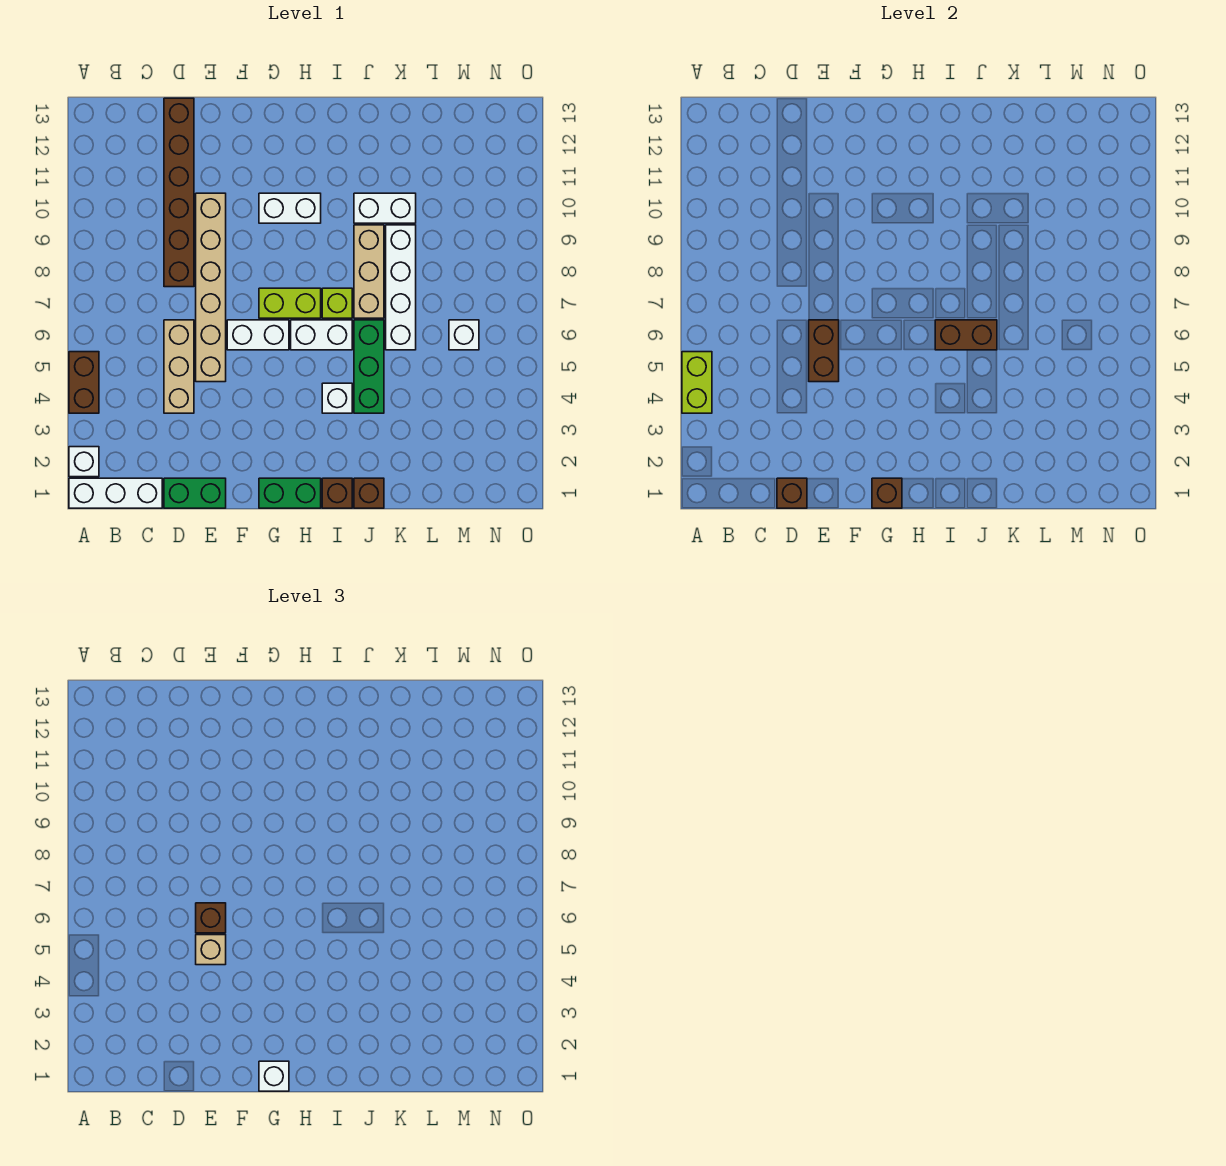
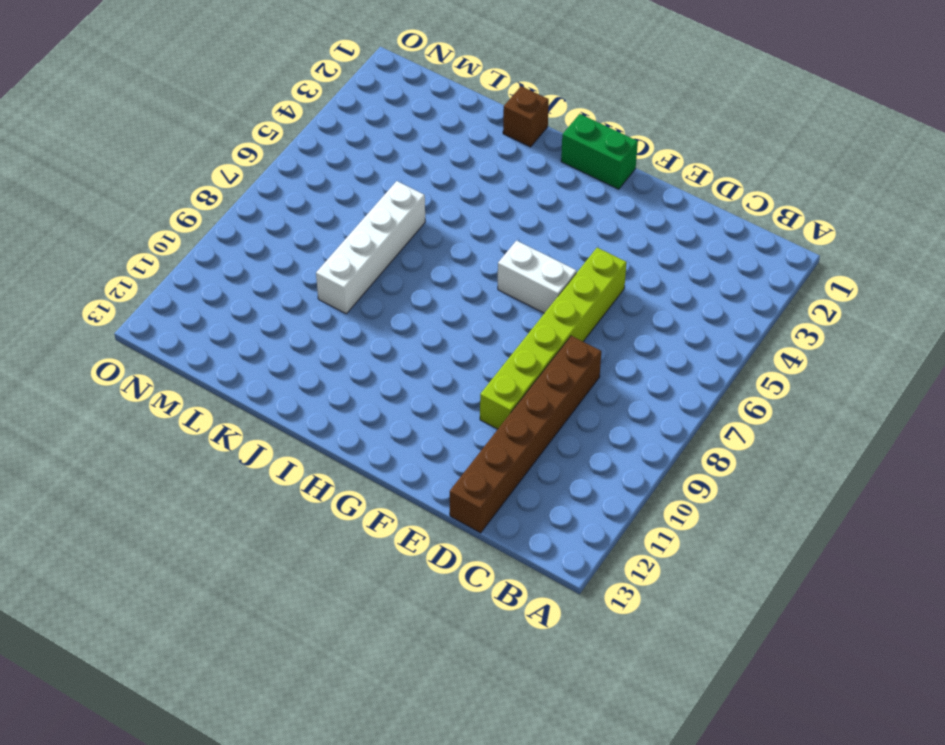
lime brick E5:E10 level 1 -> tan brick E5:E10 level 1
none -> white brick A1:C1 level 1
none -> white brick A2 level 1
none -> brown brick A4:A5 level 1

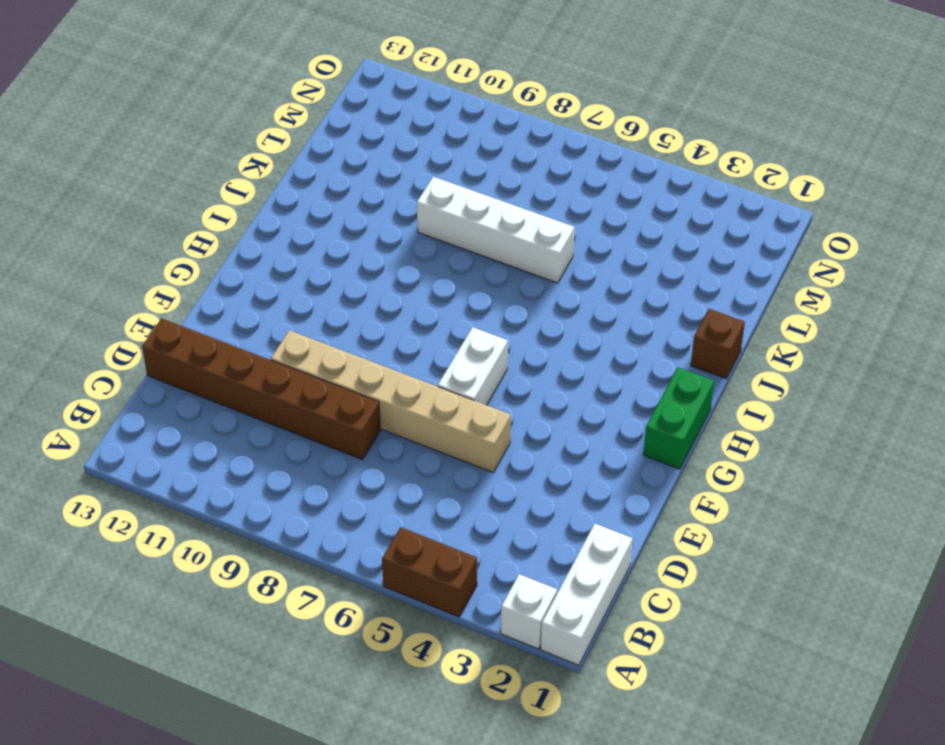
none -> green brick D1:E1 level 1
none -> tan brick D4:D6 level 1
none -> lime brick G7:H7 level 1

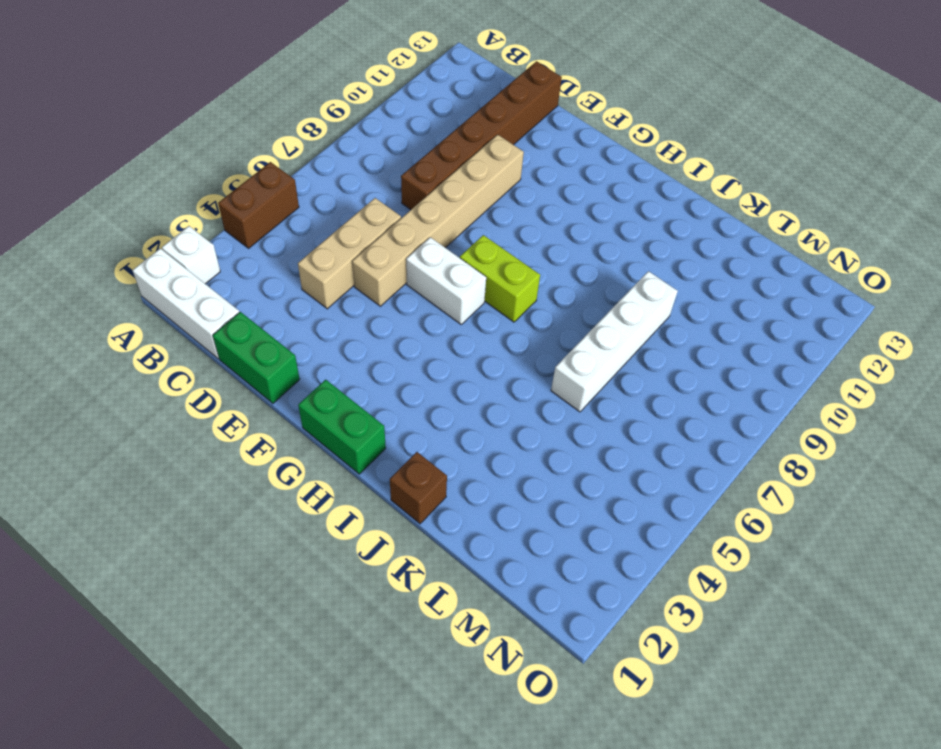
none -> white brick G10:H10 level 1
none -> white brick H6:I6 level 1
none -> brown brick I1 level 1

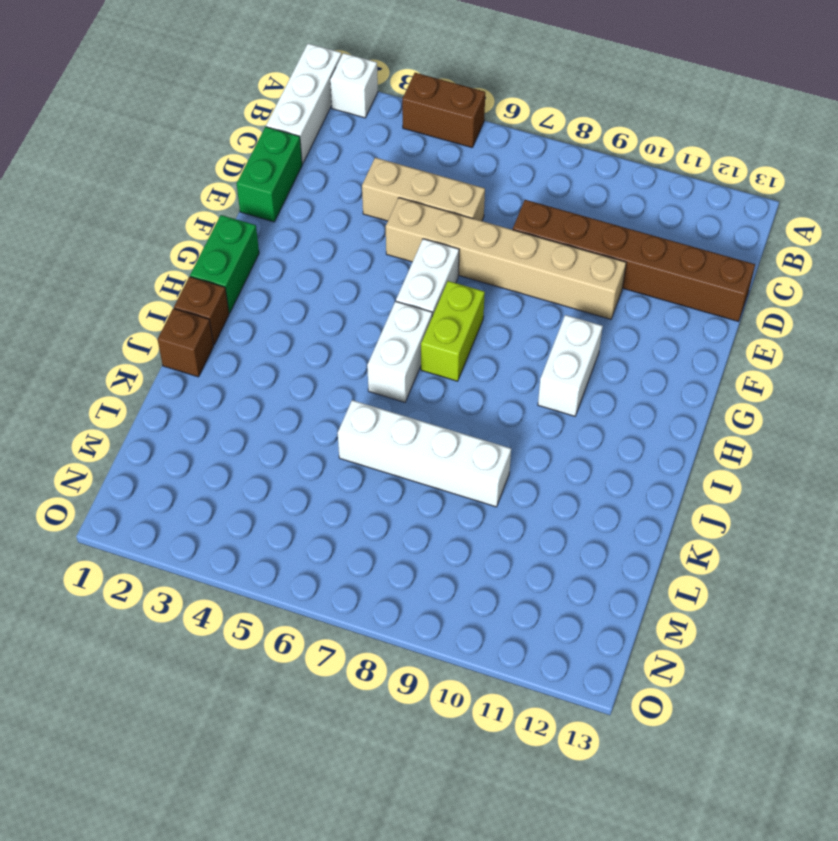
none -> white brick I4 level 1
none -> lime brick I7 level 1
none -> green brick J4:J6 level 1

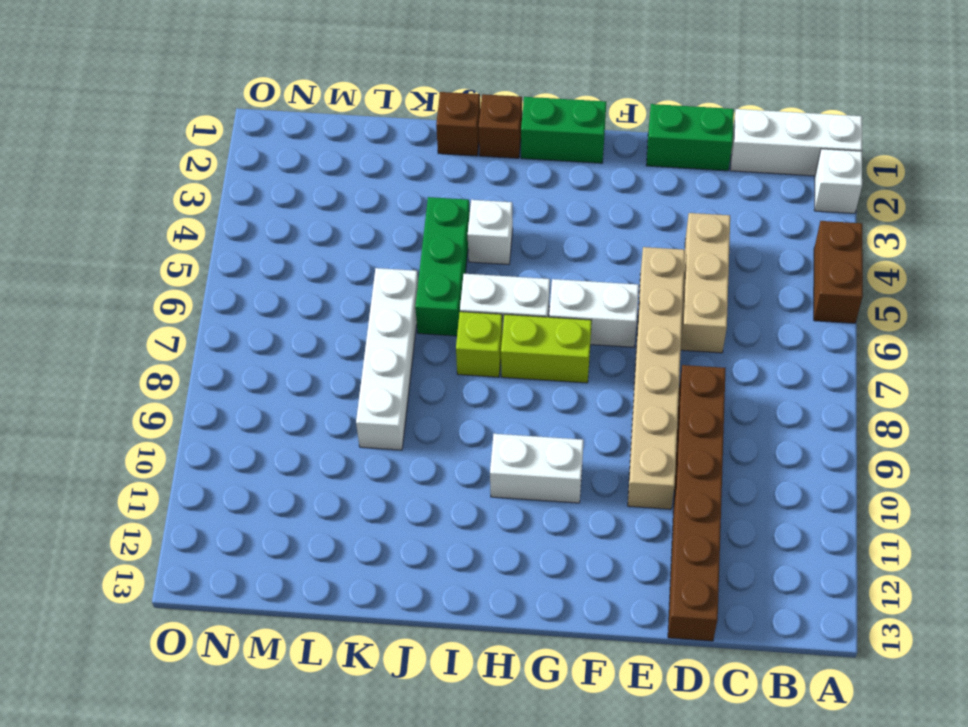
none -> tan brick J7:J9 level 1
none -> white brick J10:K10 level 1
none -> white brick M6 level 1

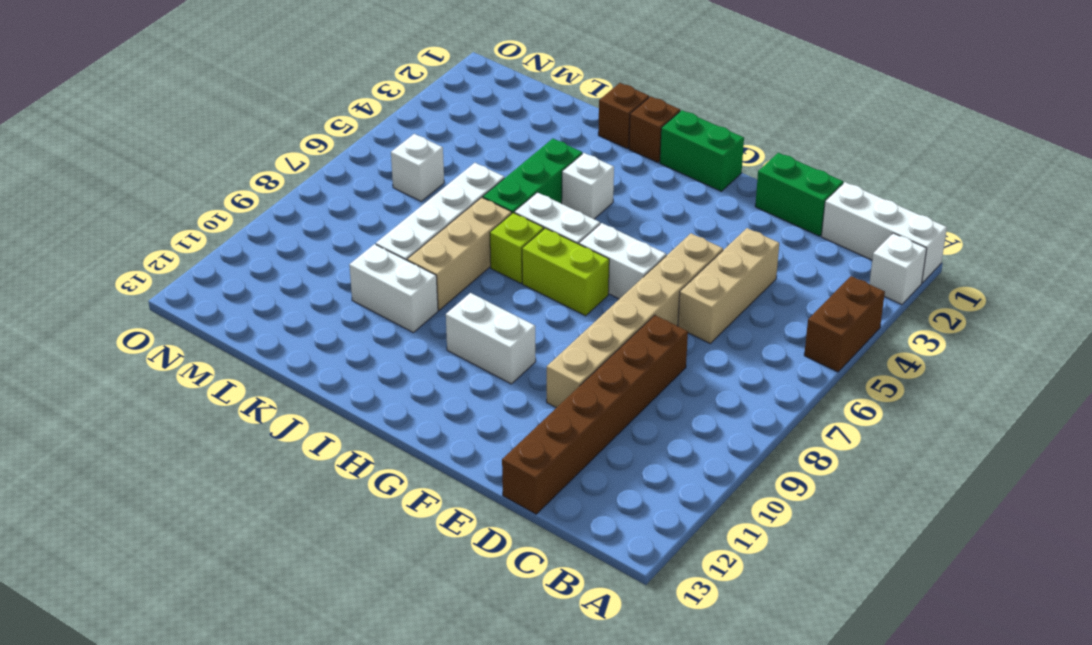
none -> lime brick A4:A5 level 2
none -> brown brick D1 level 2
none -> brown brick E5:E6 level 2

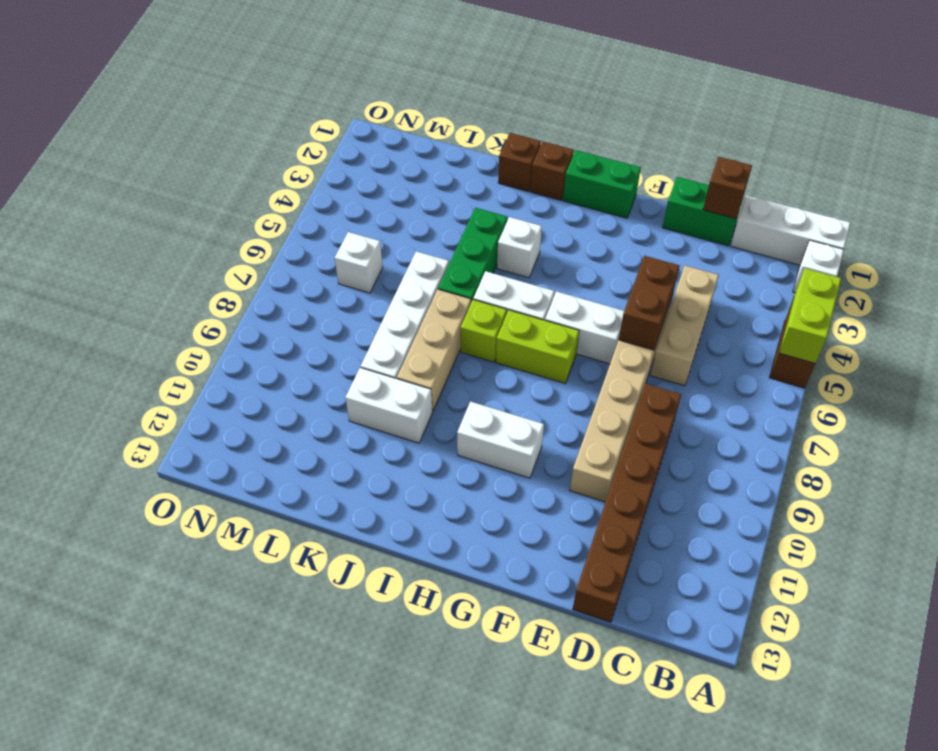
none -> brown brick G1 level 2
none -> brown brick I6:J6 level 2
none -> tan brick E5 level 3

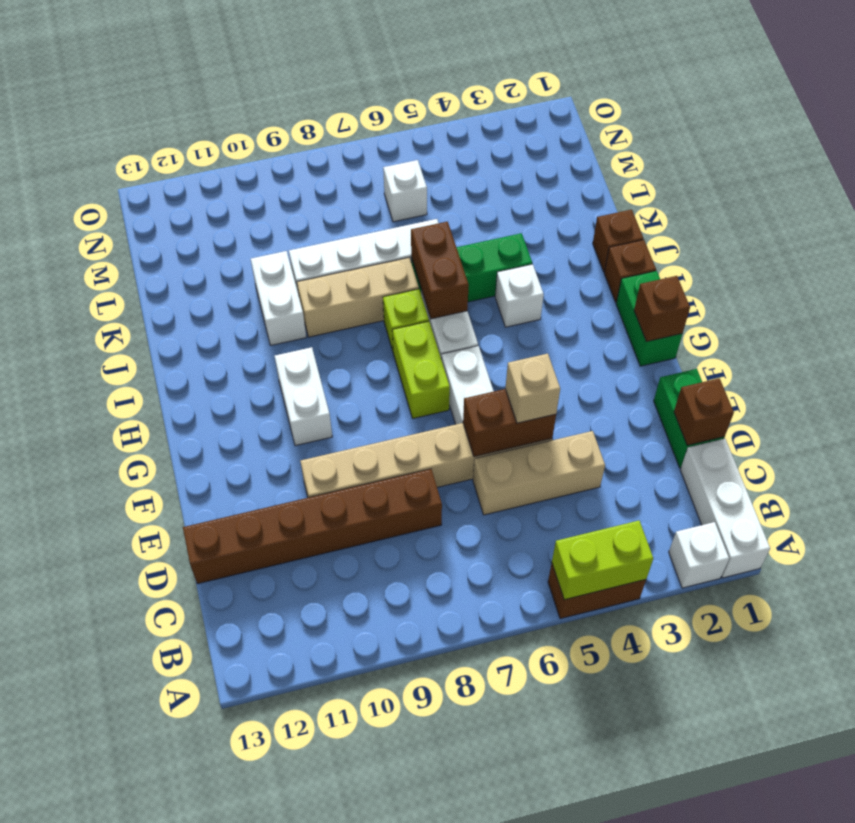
none -> brown brick E6 level 3
none -> white brick G1 level 3

